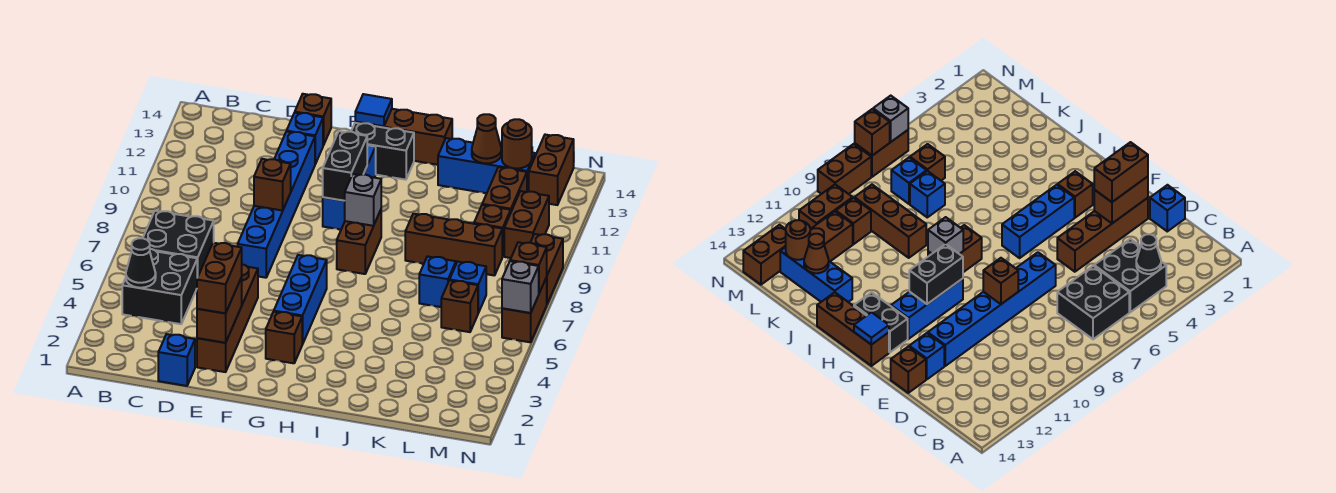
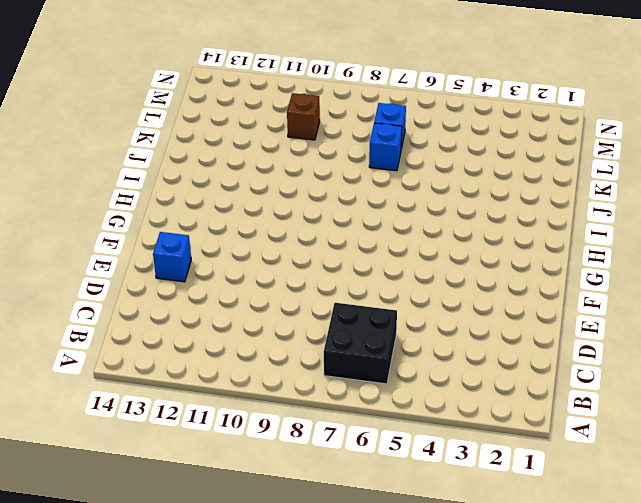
none -> black brick B4:C5 level 1
none -> blue brick D1 level 1
none -> brown brick E2:E5 level 1
none -> blue brick E7:E12 level 1

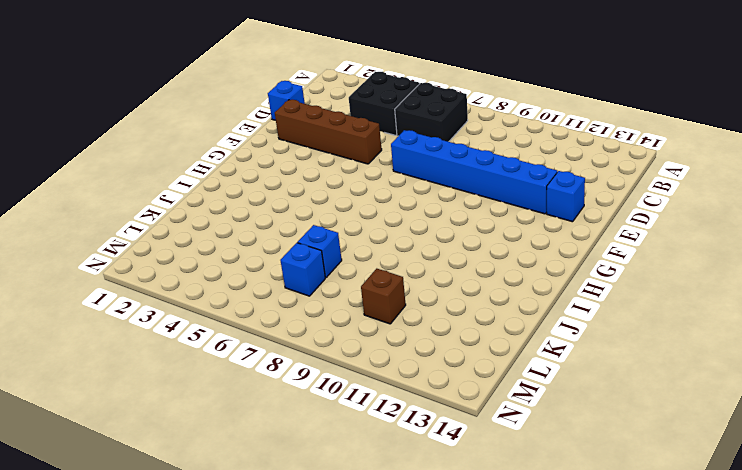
none -> brown brick E14 level 1
none -> brown brick G3 level 1
none -> blue brick G4:G6 level 1
none -> blue brick G10:G12 level 1

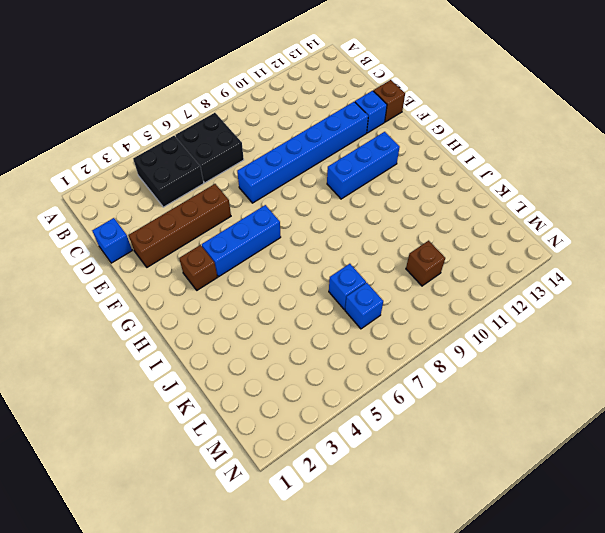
none -> black brick G13:H13 level 1
none -> brown brick G14:I14 level 1
none -> brown brick H8:H9 level 1
none -> brown brick J9:L9 level 1

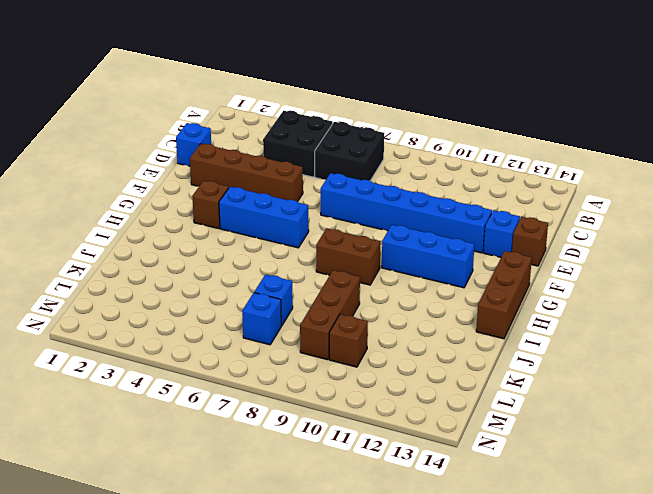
none -> black brick G13:H13 level 1
none -> blue brick J13:L13 level 1
none -> brown brick L6 level 1
none -> brown brick L11:L12 level 1

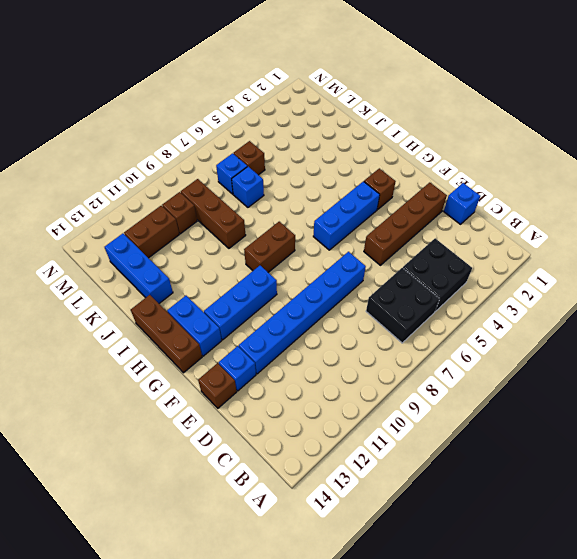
blue brick G13:H13 level 1 -> black brick G13:H13 level 1
none -> brown brick M10:M11 level 1
none -> brown brick M13:M14 level 1
none -> brown brick N6:N7 level 1
none -> brown brick N8:N9 level 1

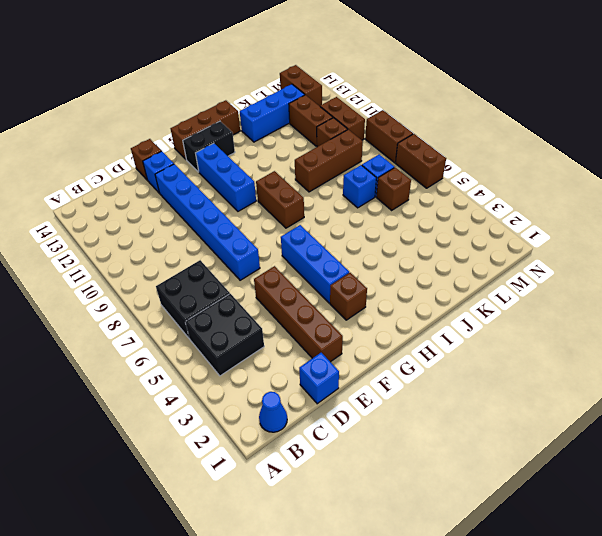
blue cone B1 level 1 -> none
none -> black cone B4 level 2
none -> brown brick E2:E3 level 2
none -> brown brick E9 level 2
none -> black brick G10:G11 level 2

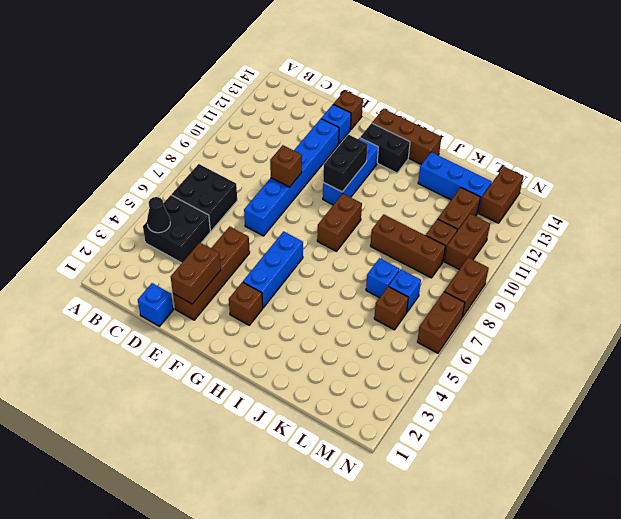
none -> blue tile G14 level 2
none -> grey brick H9 level 2
none -> brown cone K13 level 2
none -> brown round brick L13 level 2

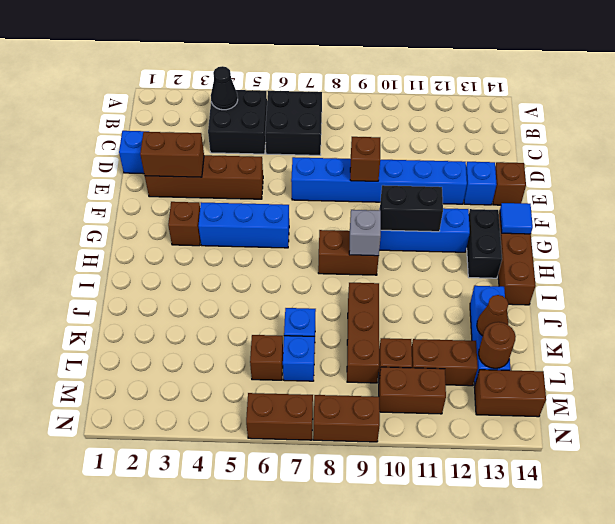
none -> grey brick N6 level 2
none -> brown brick N7 level 2
none -> brown brick E2:E3 level 3

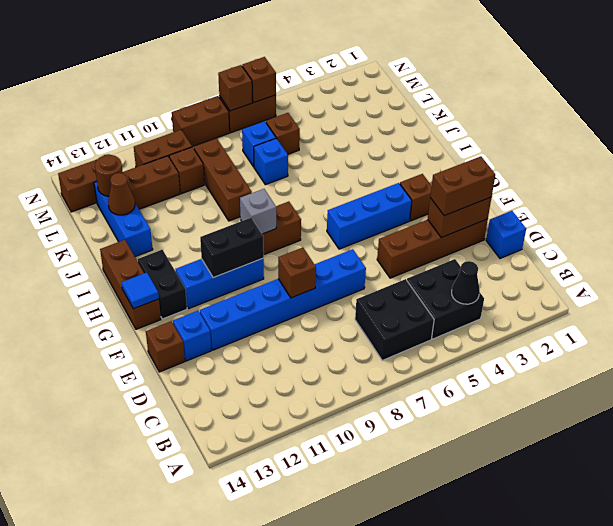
brown brick N6 level 2 -> grey brick N6 level 2

